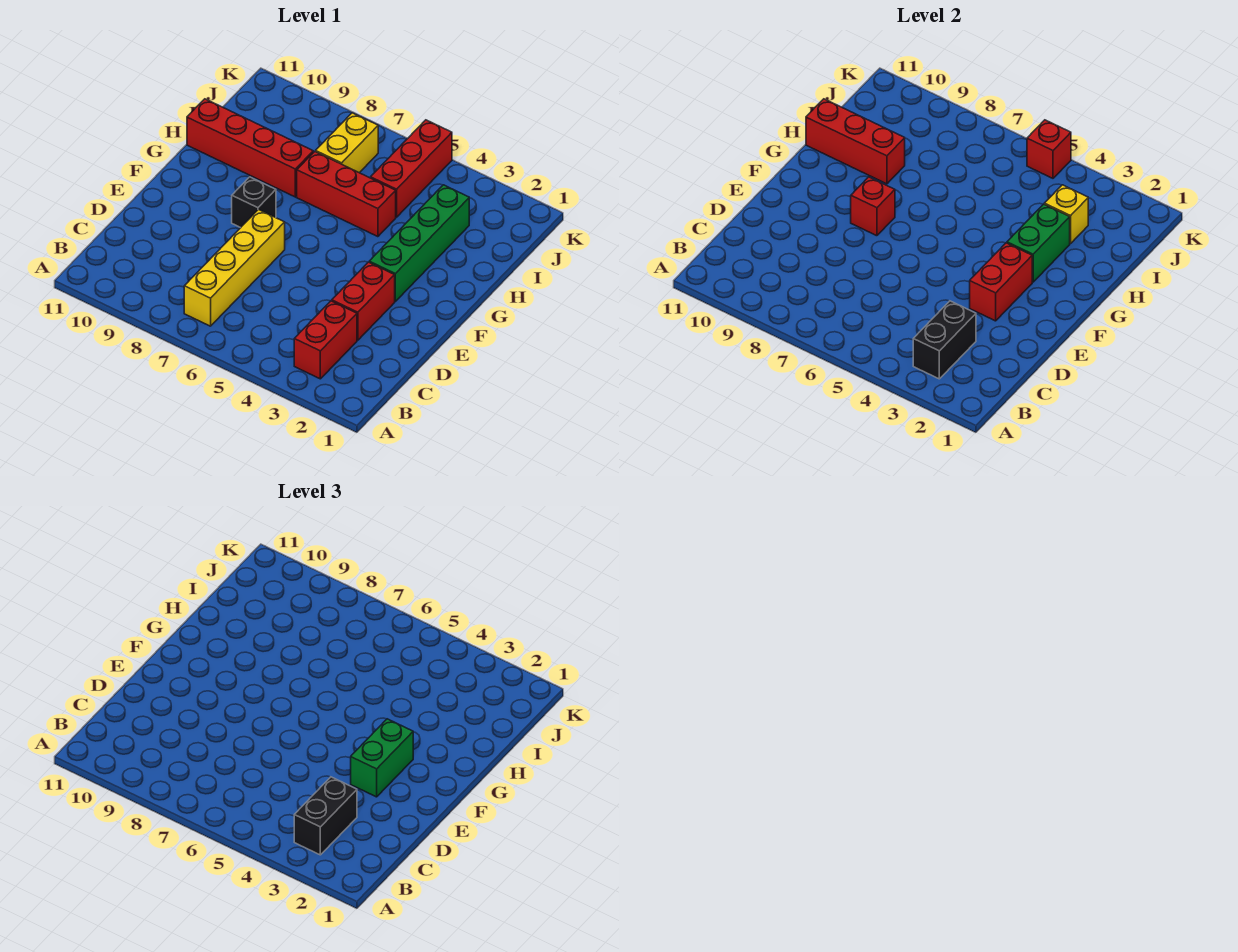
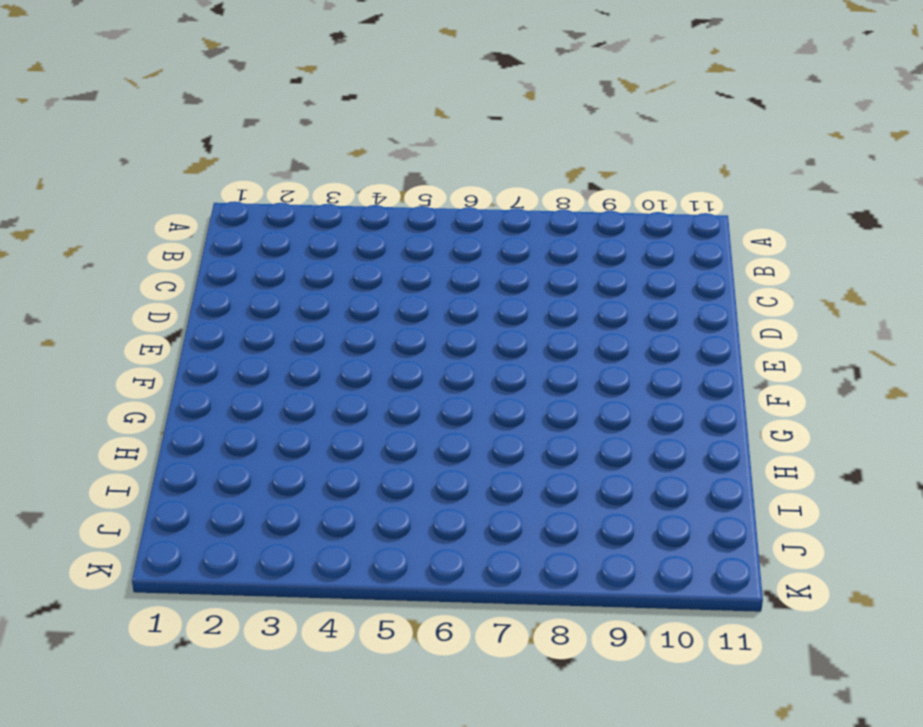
none -> red brick B3:C3 level 1
none -> yellow brick B7:E7 level 1
none -> red brick D3:E3 level 1

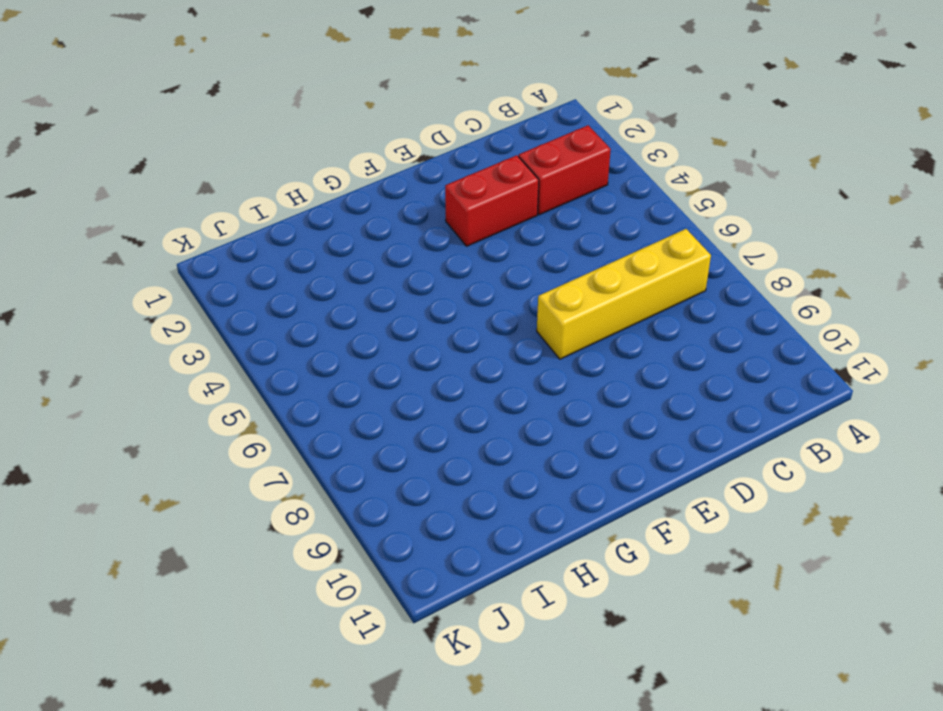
none -> green brick F3:I3 level 1
none -> black brick F8 level 1
none -> red brick H5:H7 level 1

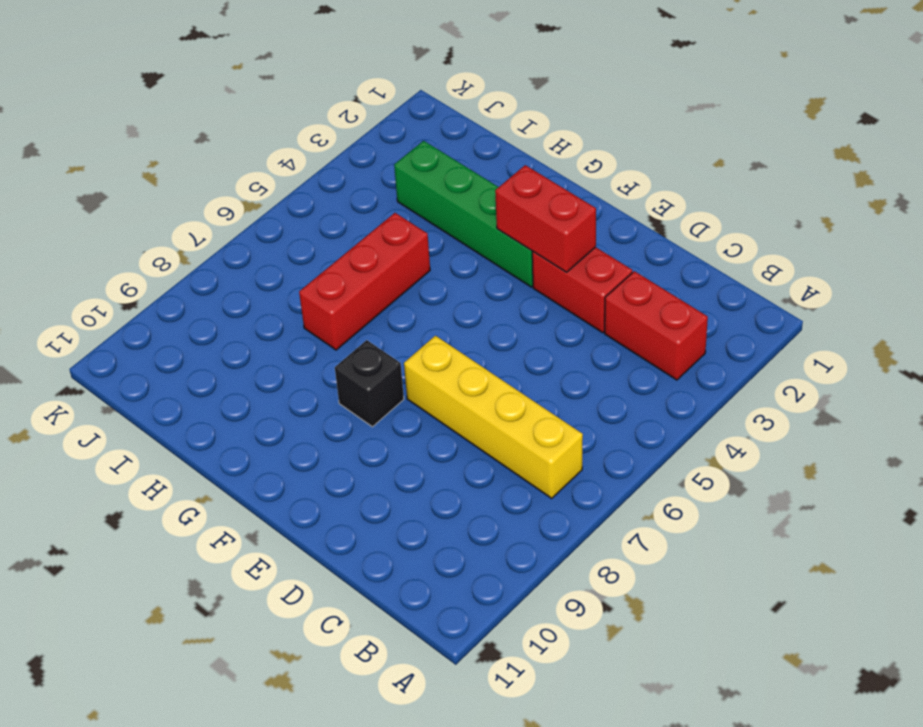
none -> red brick H8:H11 level 1
none -> red brick I5:K5 level 1
none -> yellow brick I7:J7 level 1

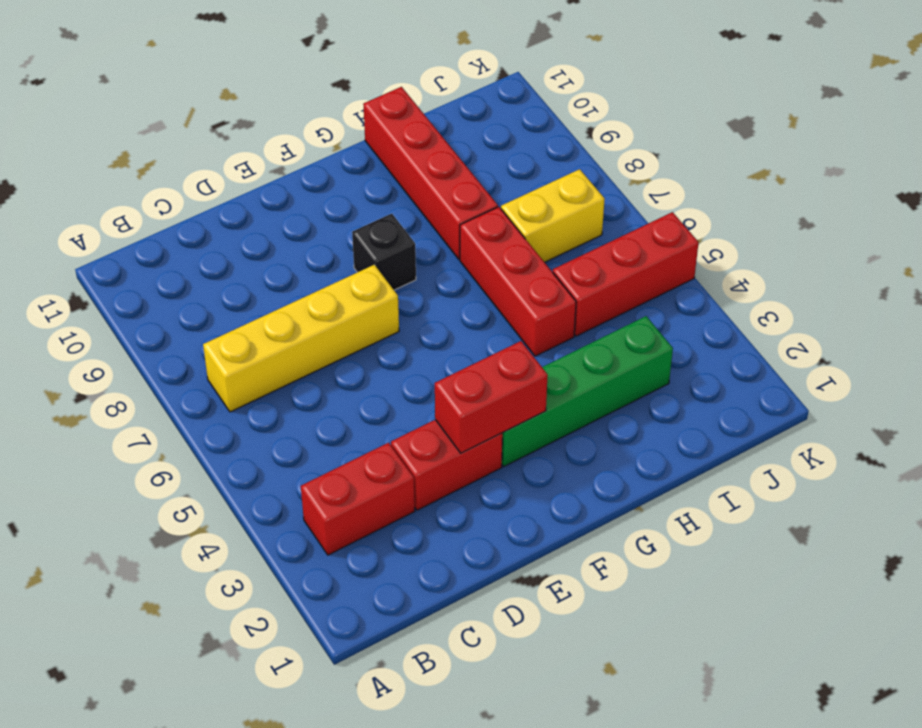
none -> black brick B3:C3 level 2
none -> red brick F8 level 2
none -> green brick G3:H3 level 2

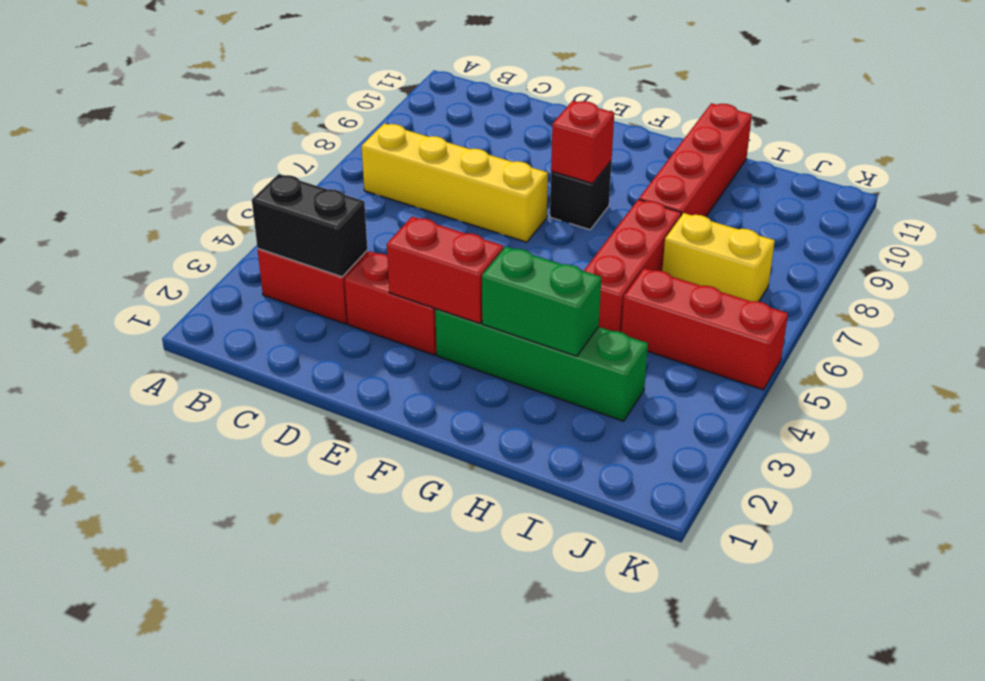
none -> red brick H9:H11 level 2
none -> yellow brick I3 level 2
none -> red brick K5 level 2

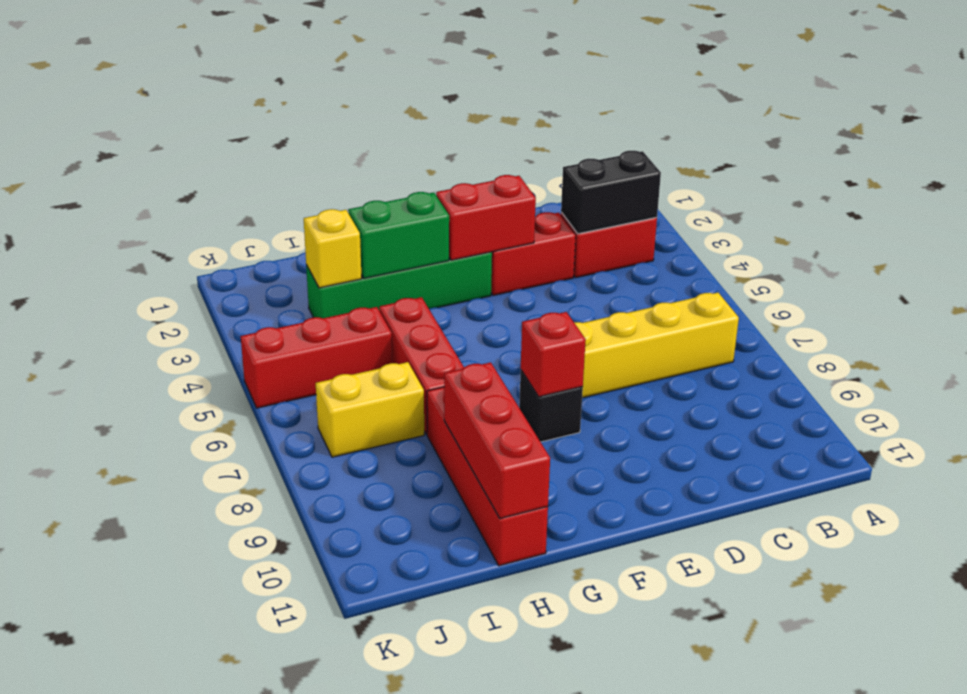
none -> red brick K5 level 2
none -> black brick B3:C3 level 3
none -> green brick E3:F3 level 3

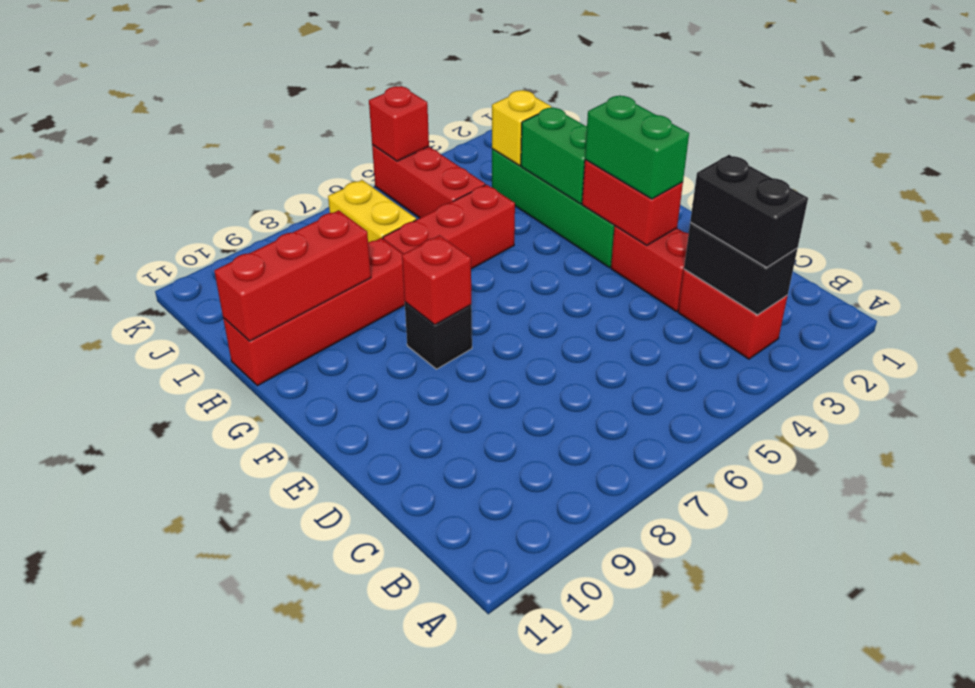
none -> yellow brick B7:E7 level 1

